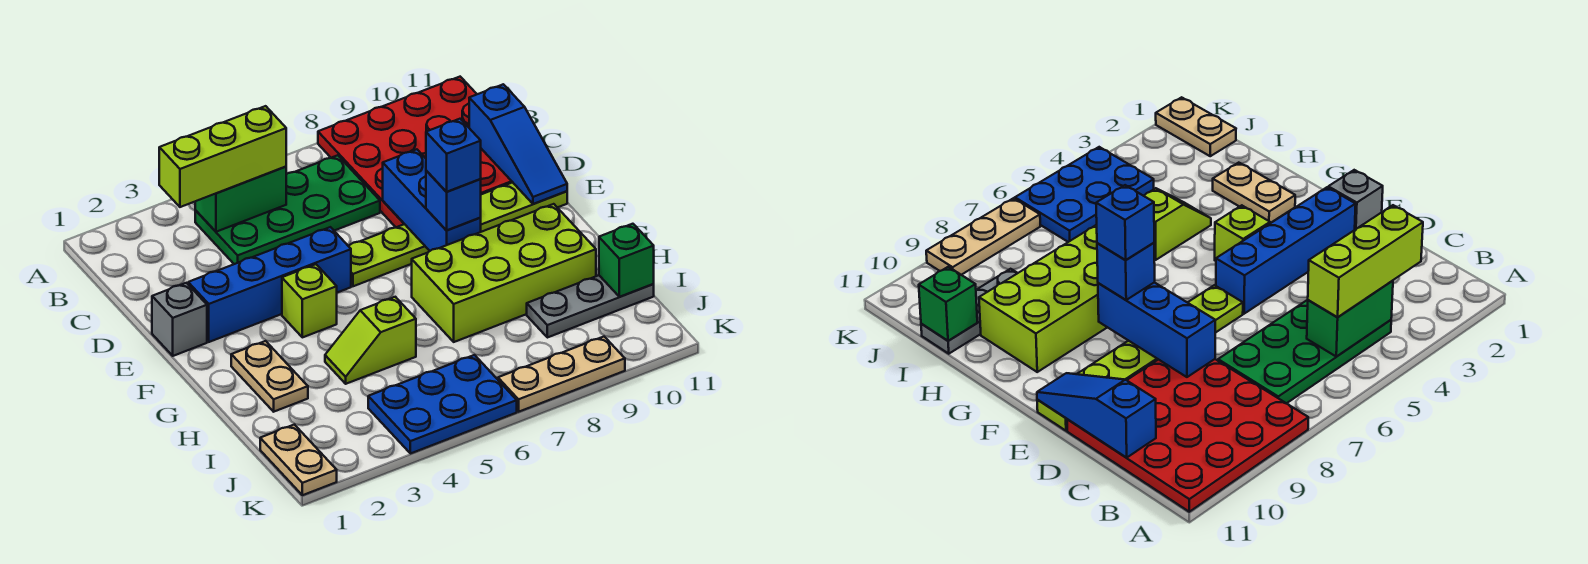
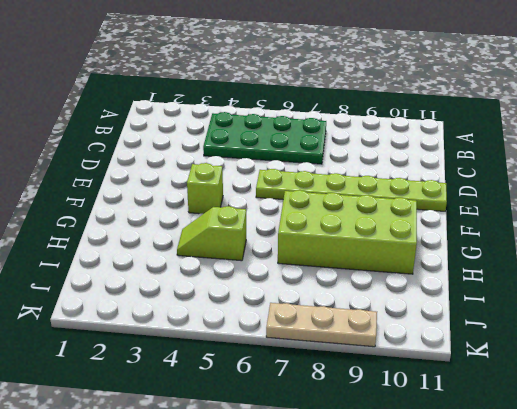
none -> red plate A8:D11 level 1
none -> grey brick E1 level 1
none -> blue brick E2:E5 level 1

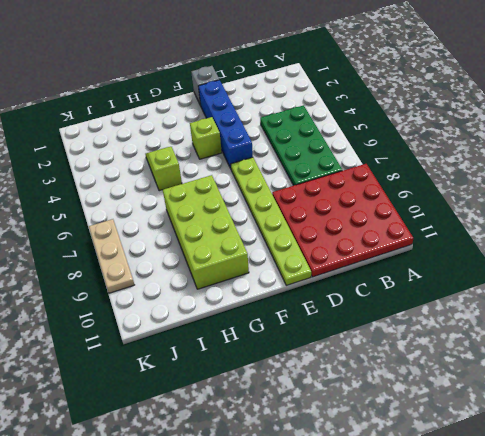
none -> tan plate G2:H2 level 1
none -> grey plate I9:I11 level 1
none -> tan plate J1:K1 level 1

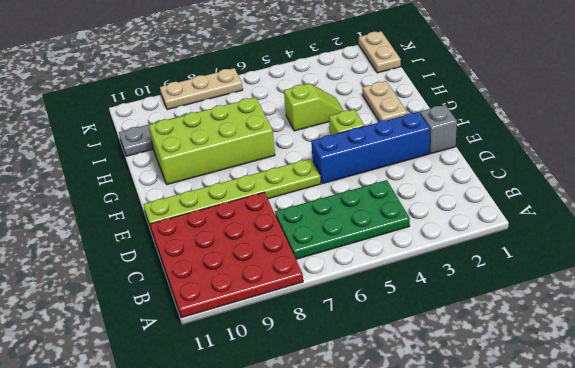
none -> blue plate J4:K6 level 1
none -> green brick B4:B5 level 2
none -> blue slope C11:E11 level 2 top C

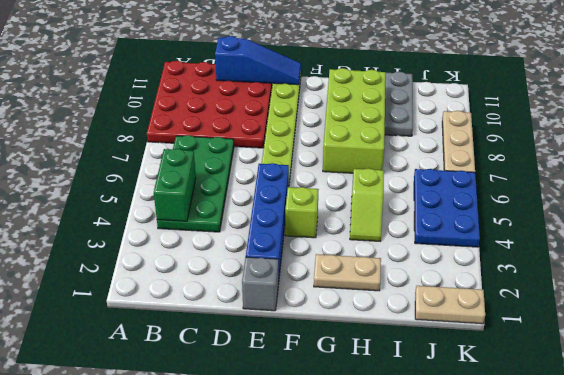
none -> blue brick D8:F8 level 2
none -> green brick I11 level 2
none -> lime brick B3:B5 level 3

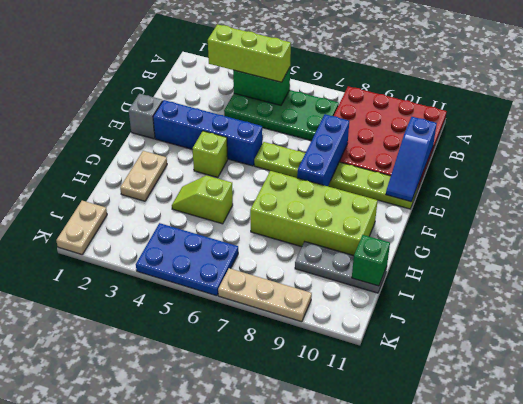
none -> blue brick F8 level 3
none -> blue brick F8 level 4

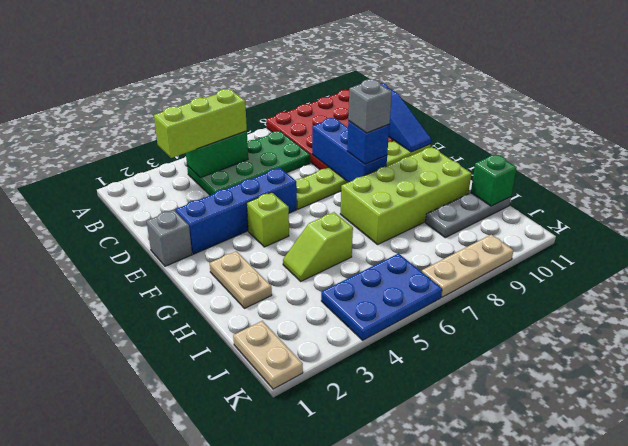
grey brick F8 level 4 -> blue brick F8 level 4

